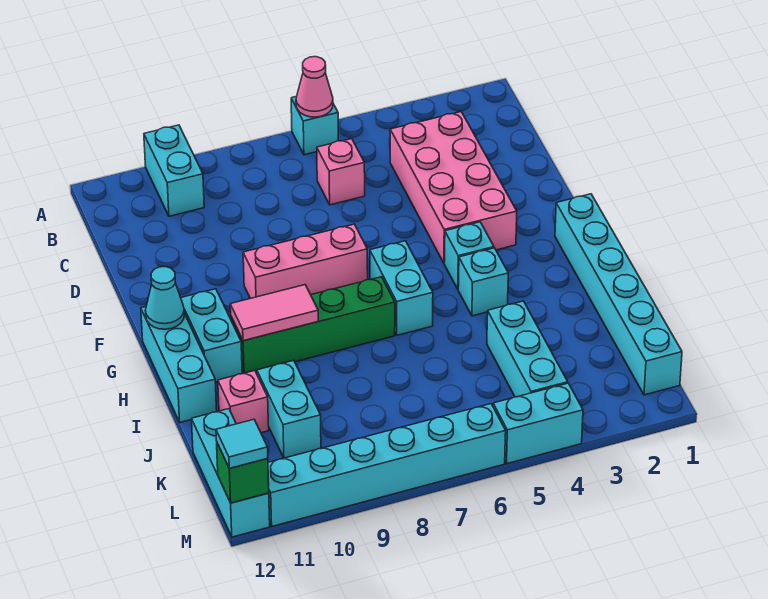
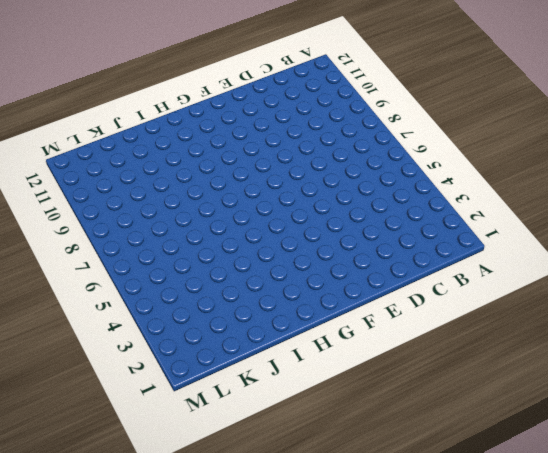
none -> cyan brick A6 level 1
none -> cyan brick A10:B10 level 1
none -> pink brick C3:F4 level 1

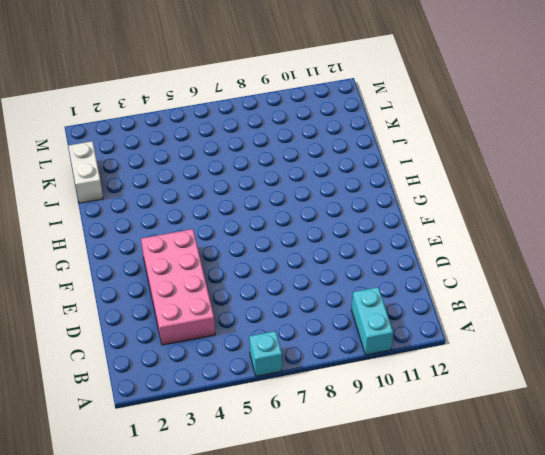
white brick J1:K1 level 1 -> cyan brick G1:L1 level 1
none -> pink brick C6 level 1
none -> pink brick F7:F9 level 1
none -> cyan brick G4 level 1

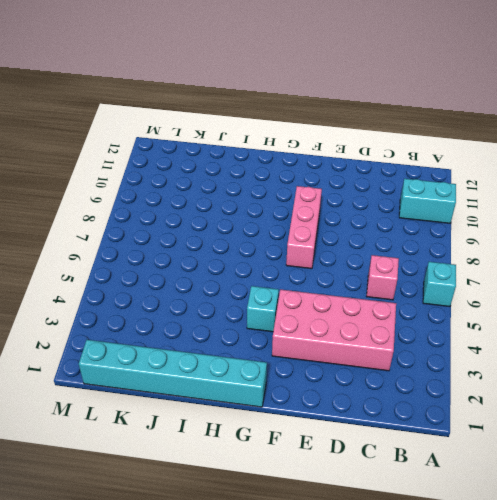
none -> cyan brick G6:H6 level 1
none -> cyan brick G11:H11 level 1
none -> cyan brick G12:I12 level 1

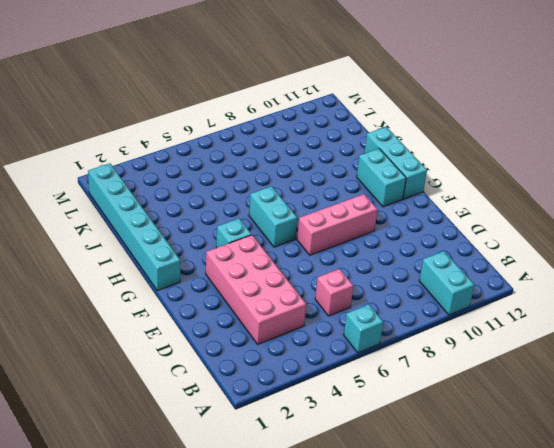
none -> cyan brick H4 level 1
none -> green brick H7:H10 level 1
none -> cyan brick J4:L4 level 1

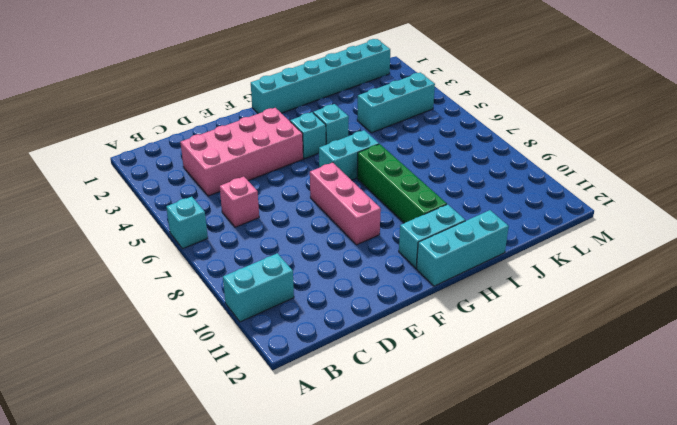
none -> cyan brick J10:K10 level 1
none -> pink brick J11 level 1
none -> cyan brick K12:M12 level 1

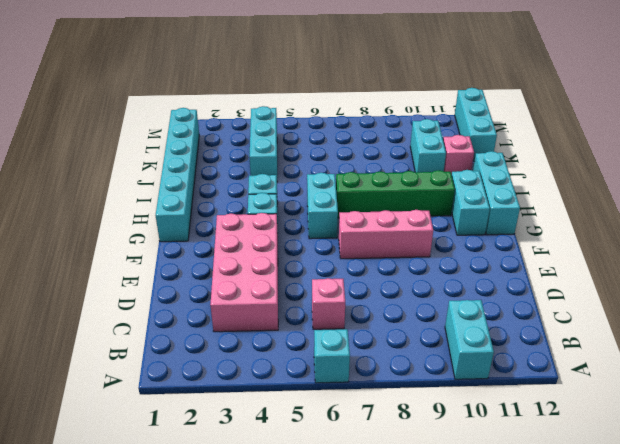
none -> cyan brick M4:M5 level 1
none -> cyan brick M6:M11 level 1
none -> pink cone A6 level 2

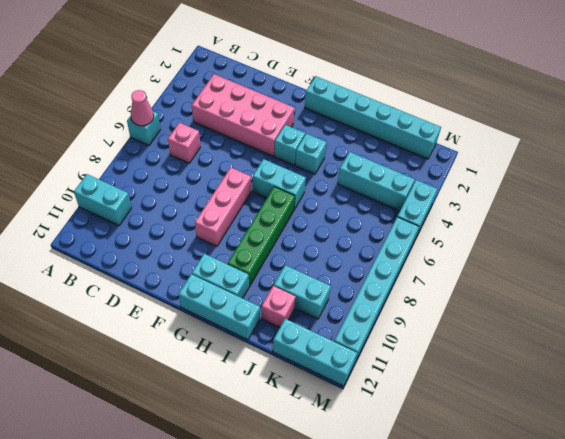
none -> cyan cone G12 level 2
none -> pink tile H9:H10 level 2
none -> green brick M12 level 2

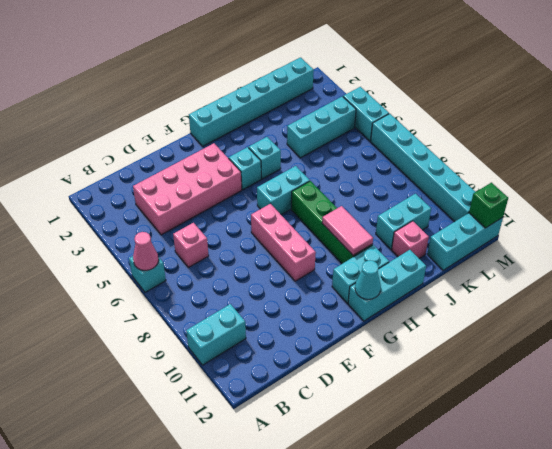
none -> cyan tile M12 level 3

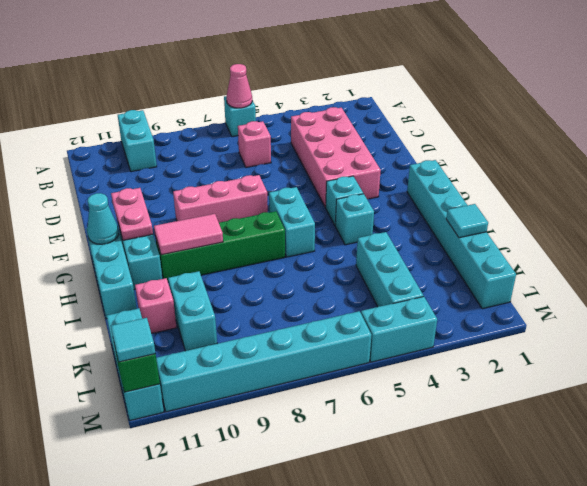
pink plate F11:G11 level 2 -> none
cyan tile J1 level 2 -> none

